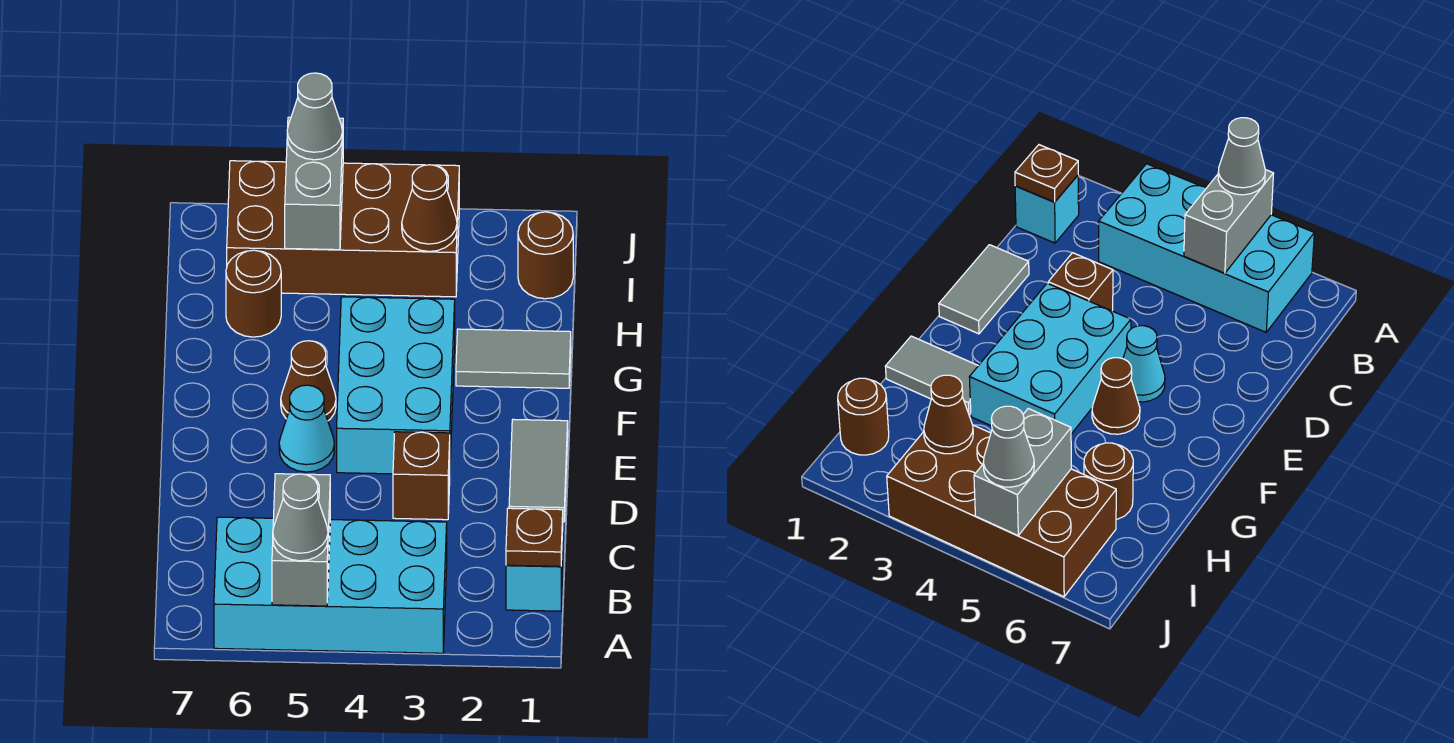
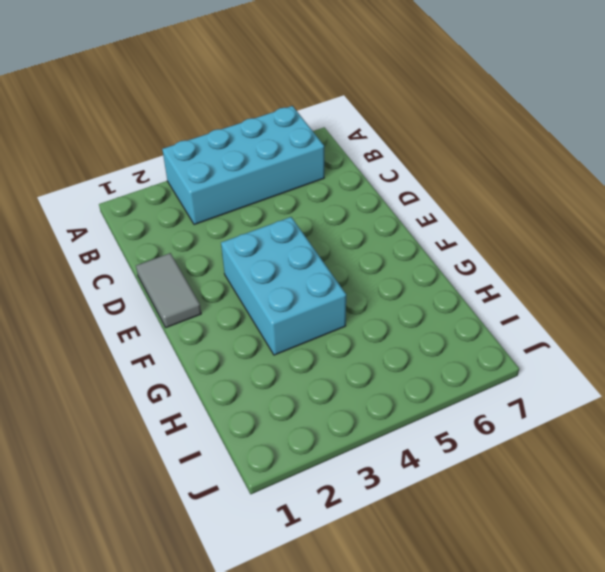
none -> cyan brick B1 level 1
none -> brown brick D3 level 1
none -> cyan cone E5 level 1

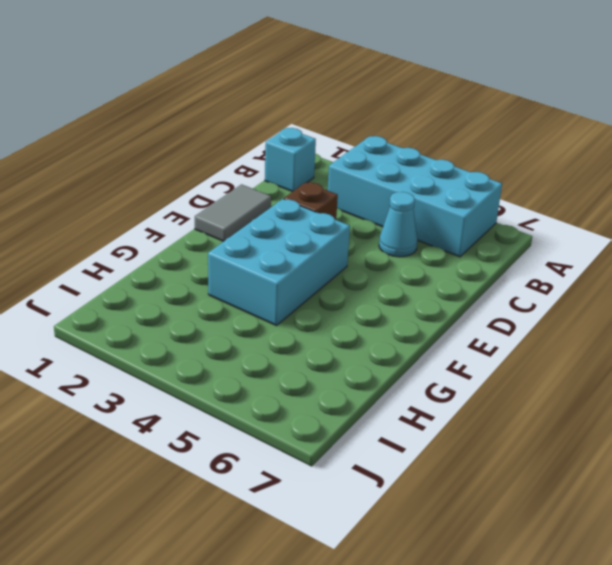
cyan cone C5 level 1 -> cyan cone E5 level 1
none -> brown cone F5 level 1
none -> grey tile G1:G2 level 1
none -> brown round brick H6 level 1

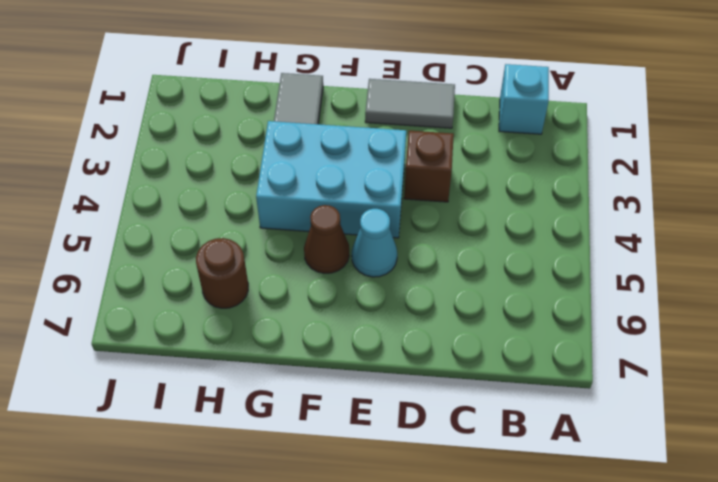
none -> cyan brick A3:B6 level 1
none -> brown round brick I1 level 1
none -> brown brick I3:J6 level 1

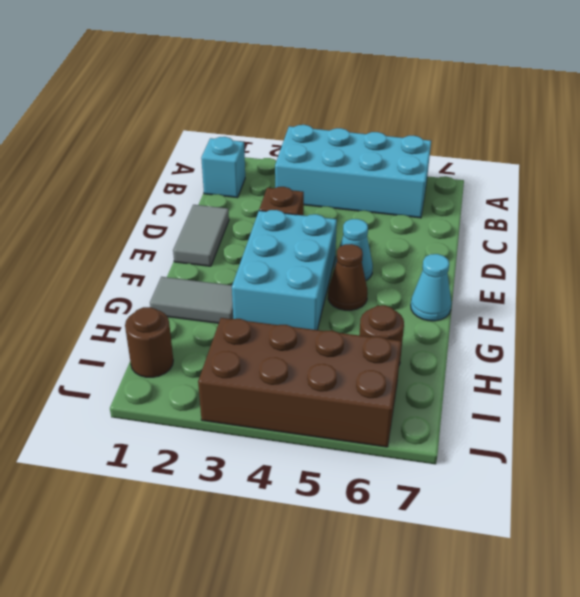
cyan cone F7 level 1 -> none
none -> grey brick A5:B5 level 2
none -> brown plate B1 level 2
none -> brown cone I3 level 2

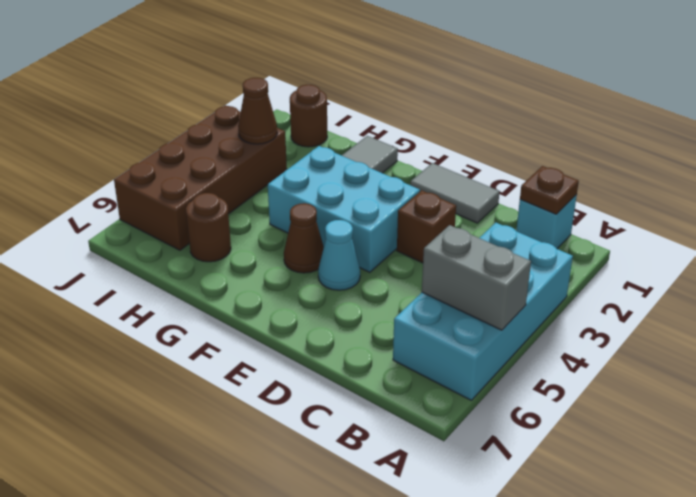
none -> grey brick I5:J5 level 2
none -> grey cone A5 level 3
none -> grey cone J5 level 3

